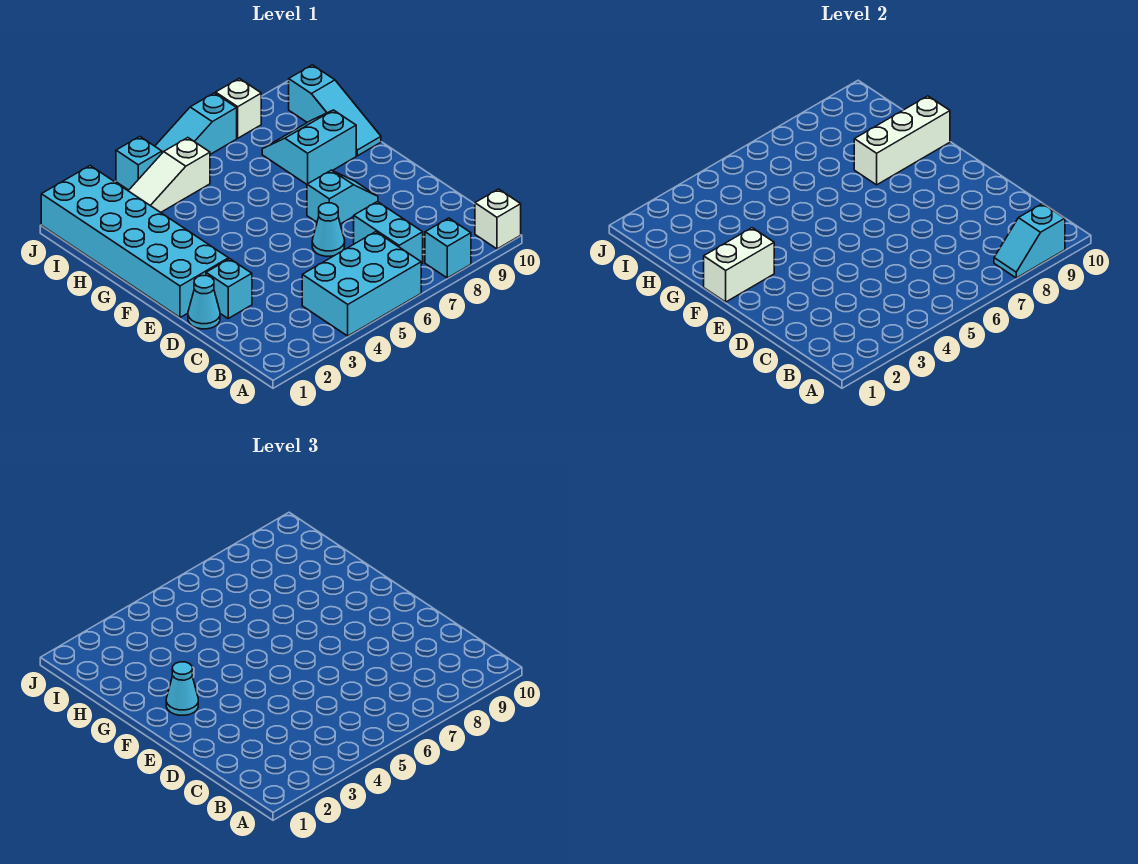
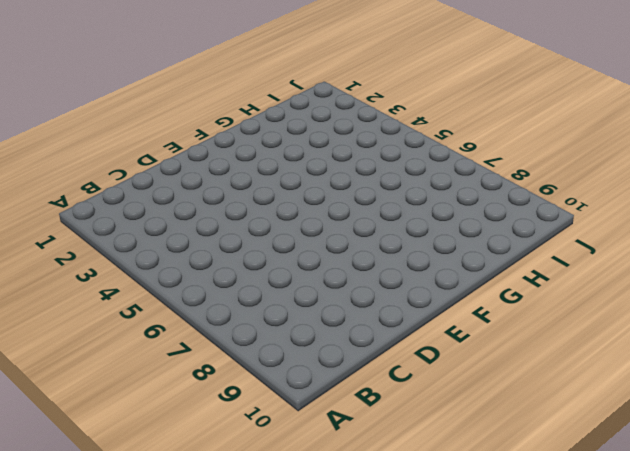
none -> cyan brick A4:B6 level 1
none -> cyan brick A8 level 1
none -> white brick A10 level 1

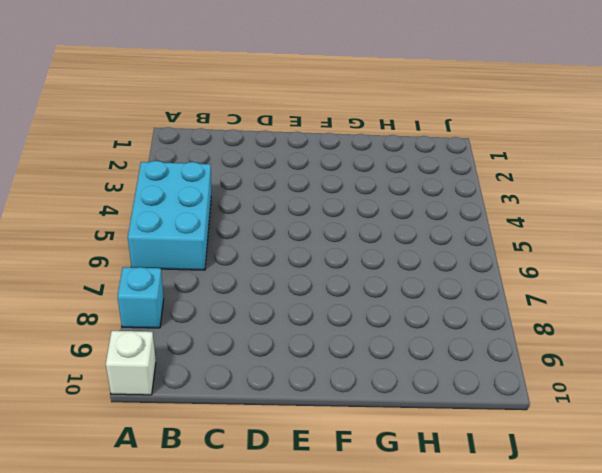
none -> cyan brick B7:C7 level 1
none -> cyan cone D1 level 1
none -> cyan brick D2 level 1

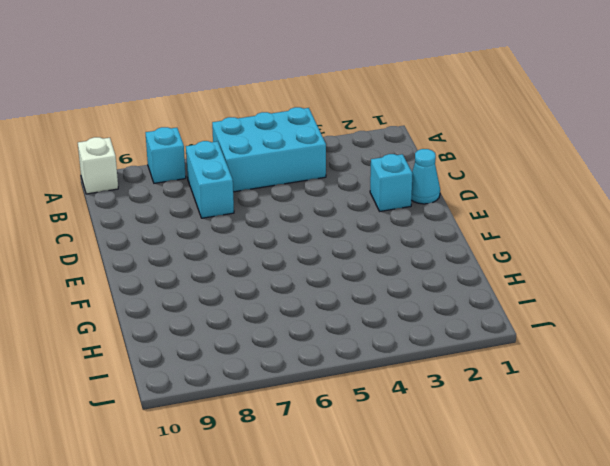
none -> cyan cone D6 level 1
none -> cyan brick E1:J2 level 1
none -> cyan slope E7:E8 level 1 top 7

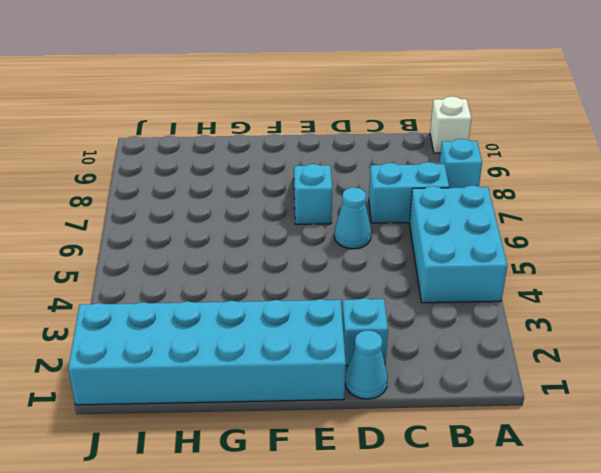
none -> cyan slope G8:H9 level 1 top G
none -> cyan slope G10:I10 level 1 top I
none -> white slope I3:I5 level 1 top 5

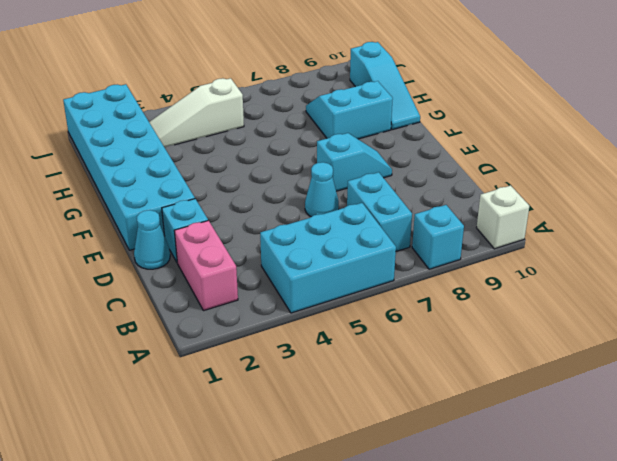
pink brick B2:C2 level 1 -> none
none -> cyan brick J4 level 1
none -> cyan slope J5:J7 level 1 top 7
none -> white brick J8 level 1

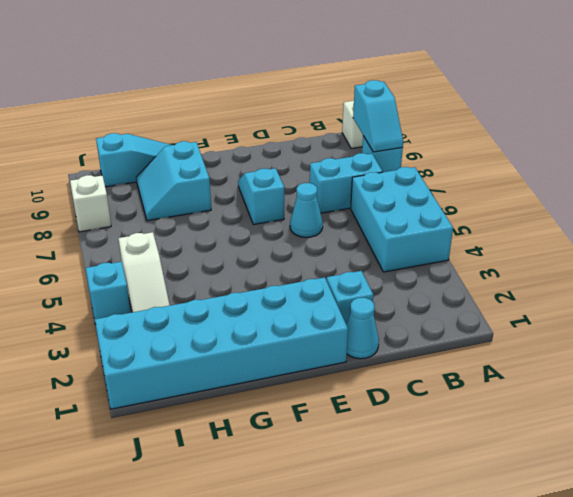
none -> cyan slope J5:J7 level 1 top 7
none -> white brick F1:F2 level 2
none -> white brick G8:G10 level 2

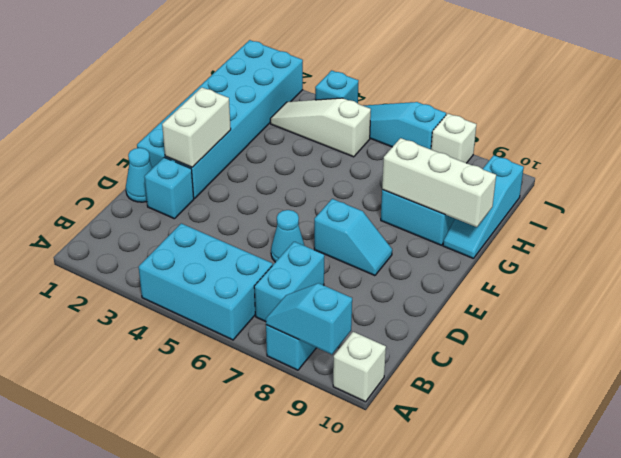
white brick E2:F2 level 2 -> white brick F1:F2 level 2
none -> cyan cone F2 level 3

